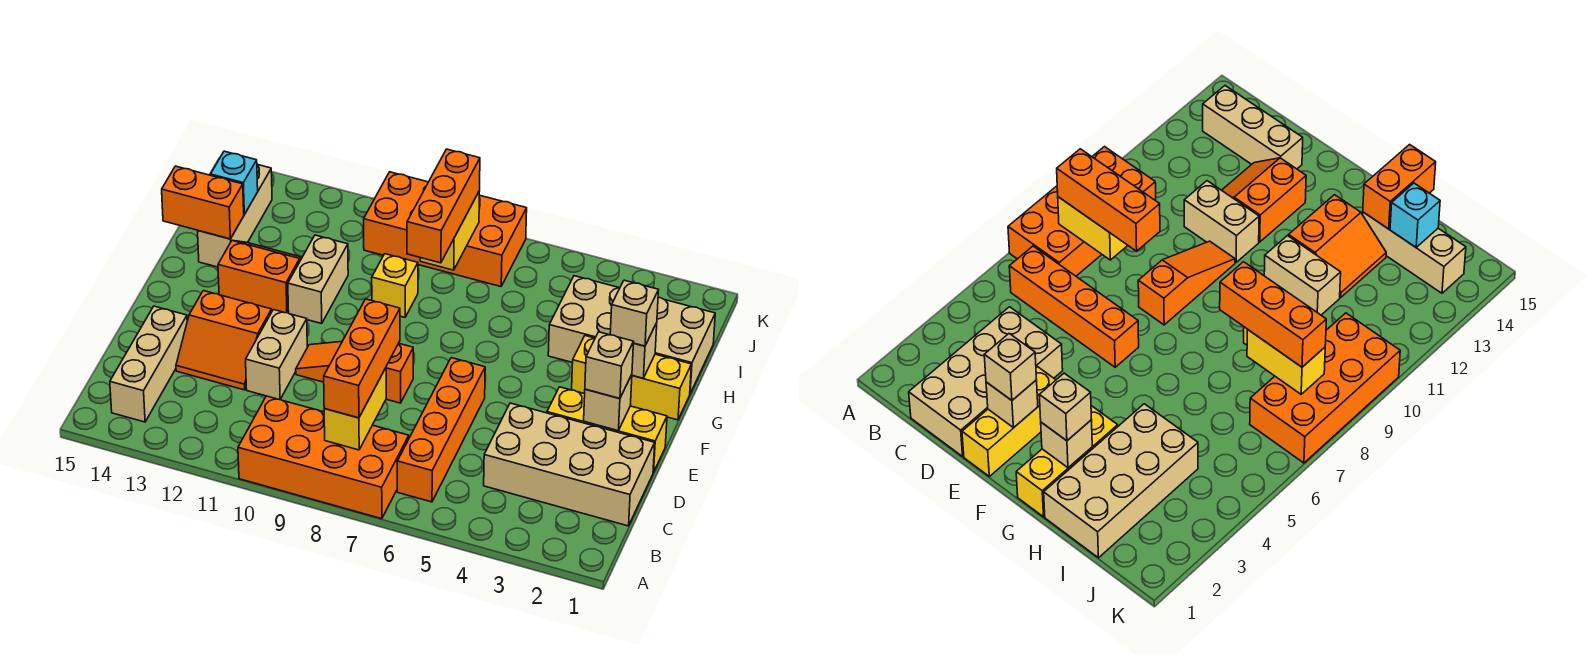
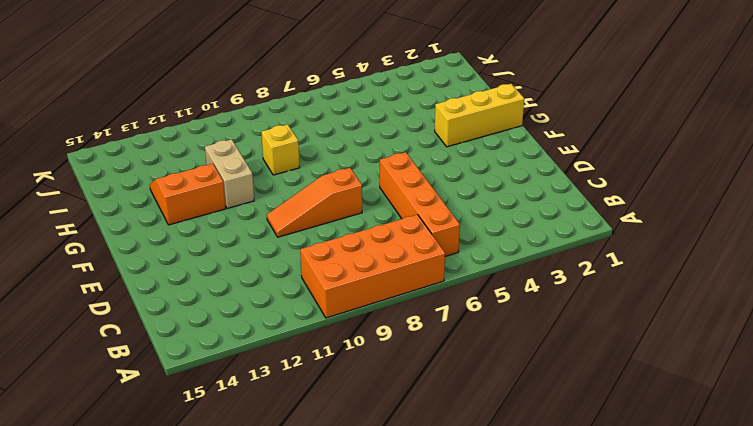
none -> tan brick B14:D14 level 1
none -> tan brick C1:D4 level 1
none -> tan brick D11:E11 level 1

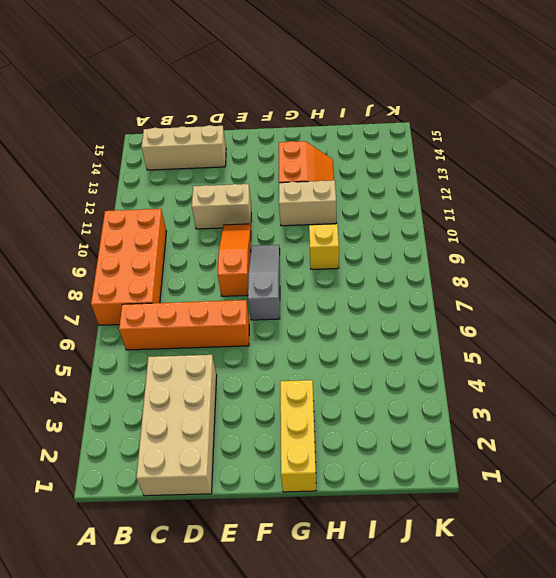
grey slope F7:F9 level 1 top 7 -> none
none -> orange slope D12:E13 level 1 top E
none -> yellow brick E1:E3 level 1
none -> tan brick H1:I4 level 1

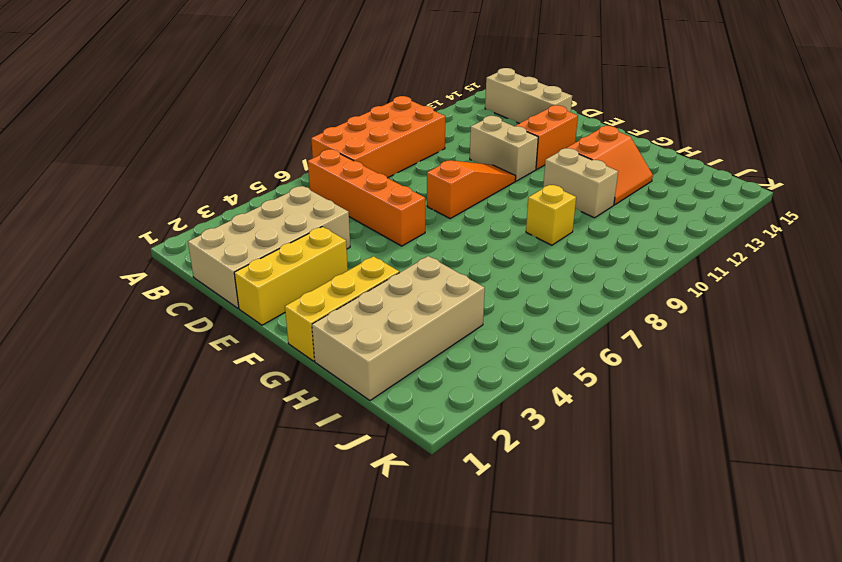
none -> tan brick H14:J14 level 1
none -> orange brick J7:K10 level 1
none -> yellow brick B8:C8 level 2

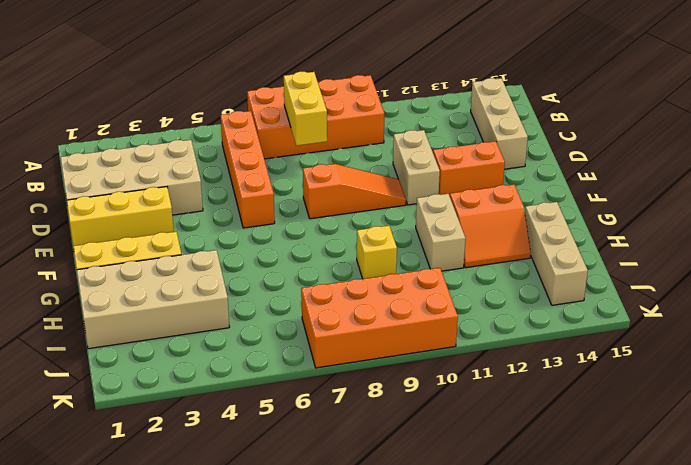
none -> tan brick E2 level 2
none -> tan brick G2 level 2
none -> orange brick H14:H15 level 2

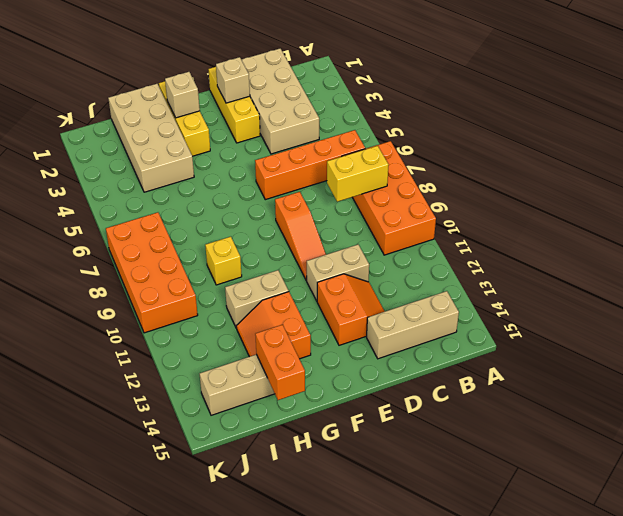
none -> yellow brick I8:J8 level 2
none -> cyan brick I14 level 2
none -> orange brick B8:D8 level 3

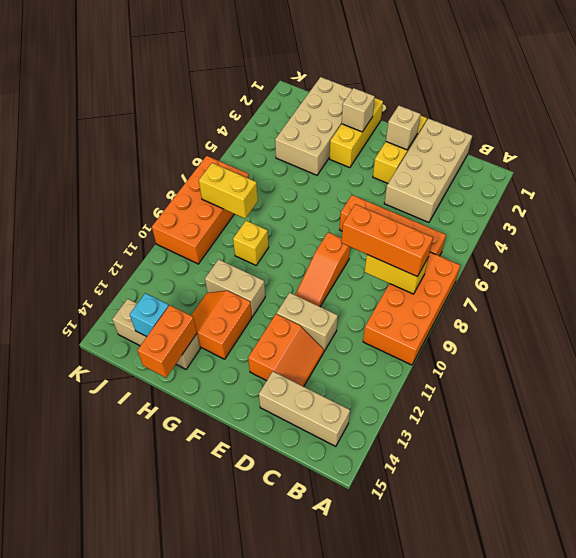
none -> tan brick E2 level 3
none -> tan brick G2 level 3
none -> orange brick H8:J8 level 3

